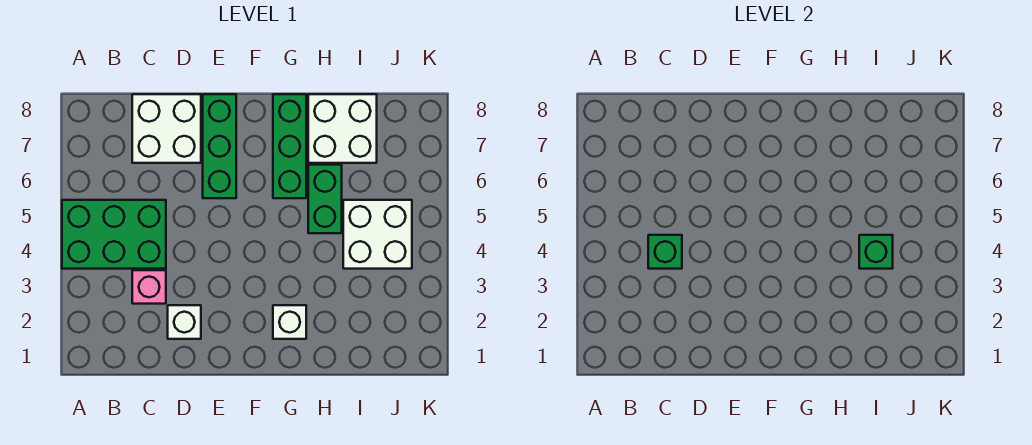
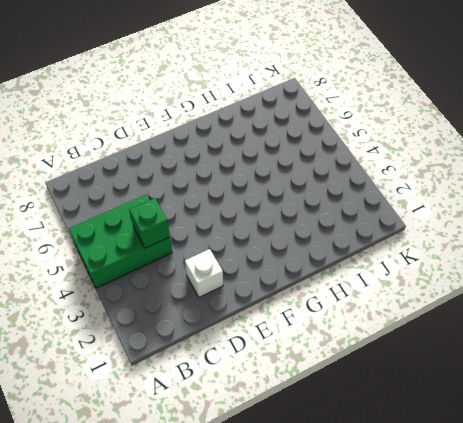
none -> pink brick C3 level 1
none -> white brick C7:D8 level 1
none -> green brick E6:E8 level 1

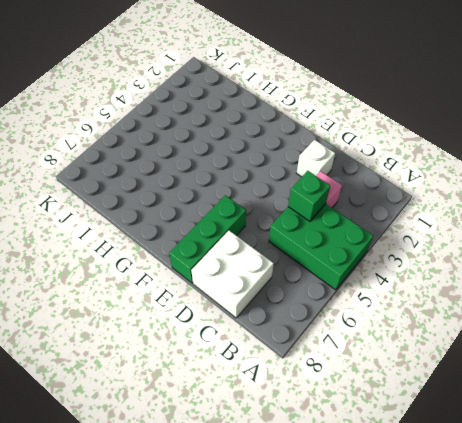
none -> white brick G2 level 1
none -> green brick G6:G8 level 1
none -> green brick H5:H6 level 1

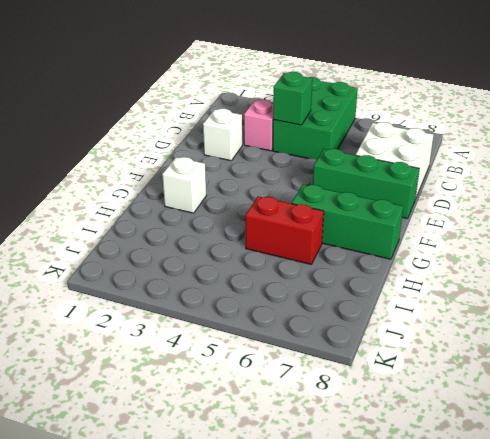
red brick H5:H6 level 1 -> green brick H5:H6 level 1
none -> white brick H7:I8 level 1
none -> white brick I4:J5 level 1
none -> green brick I4 level 2

